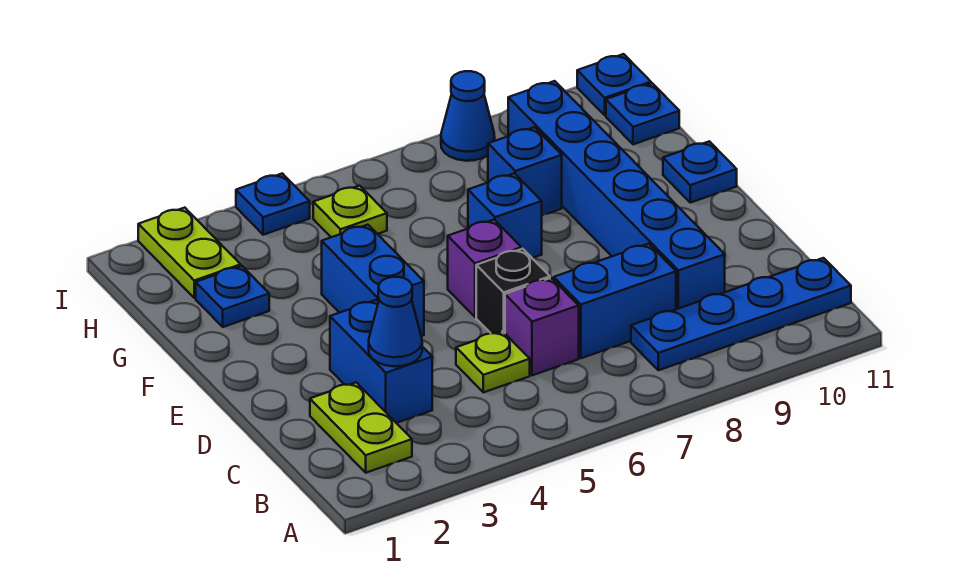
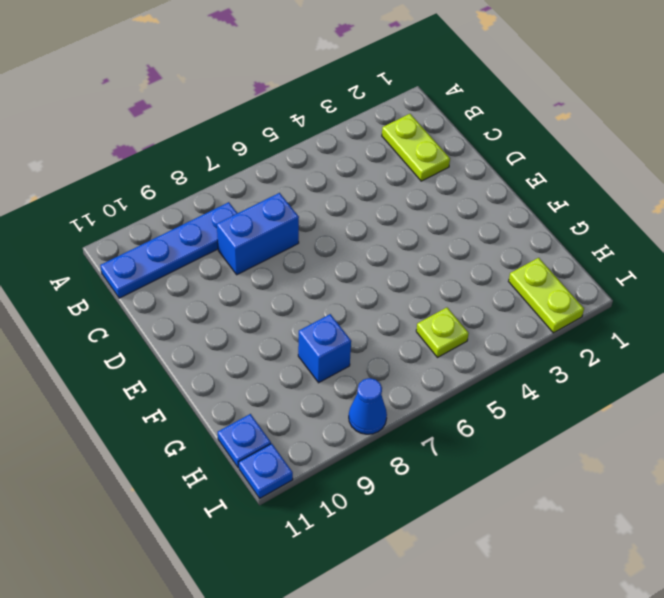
none -> blue brick C3:D3 level 1
none -> lime plate C5 level 1
none -> purple brick C6 level 1

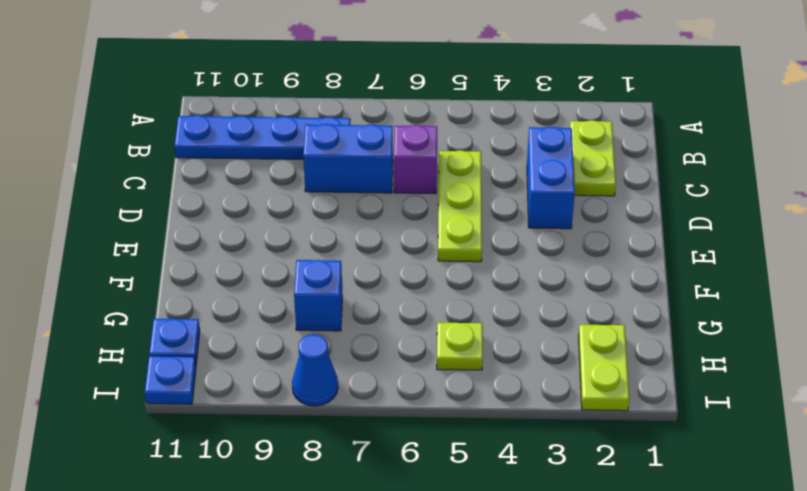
lime plate C5:E5 level 1 -> lime plate C5 level 1
none -> blue brick C9:H9 level 1
none -> black brick D6 level 1
none -> blue brick E4:F4 level 1

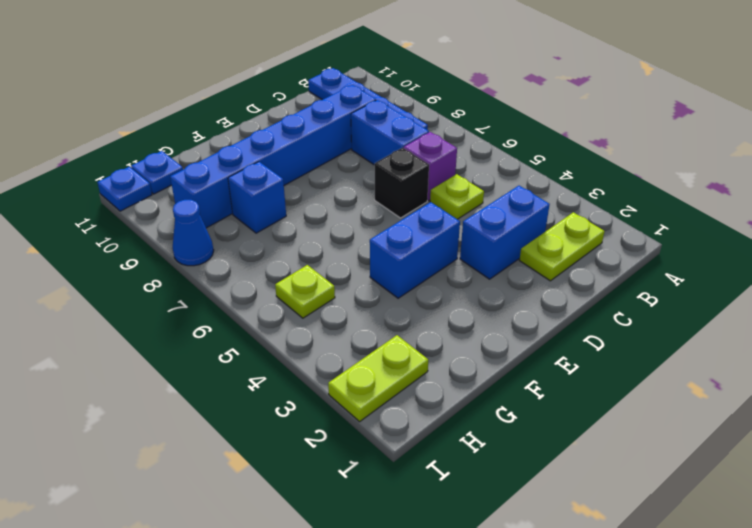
none -> purple brick E6 level 1
none -> blue brick F7 level 1
none -> blue plate F11 level 1

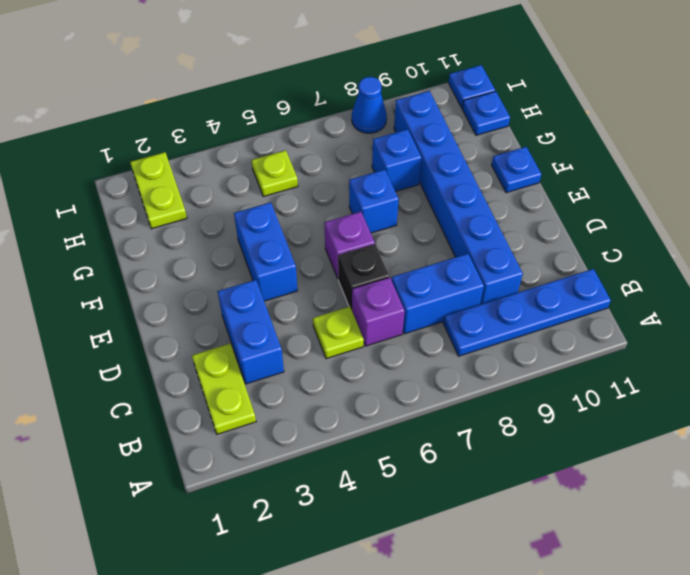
none -> blue plate G2 level 1
none -> blue plate I4 level 1
none -> blue cone C3 level 2

